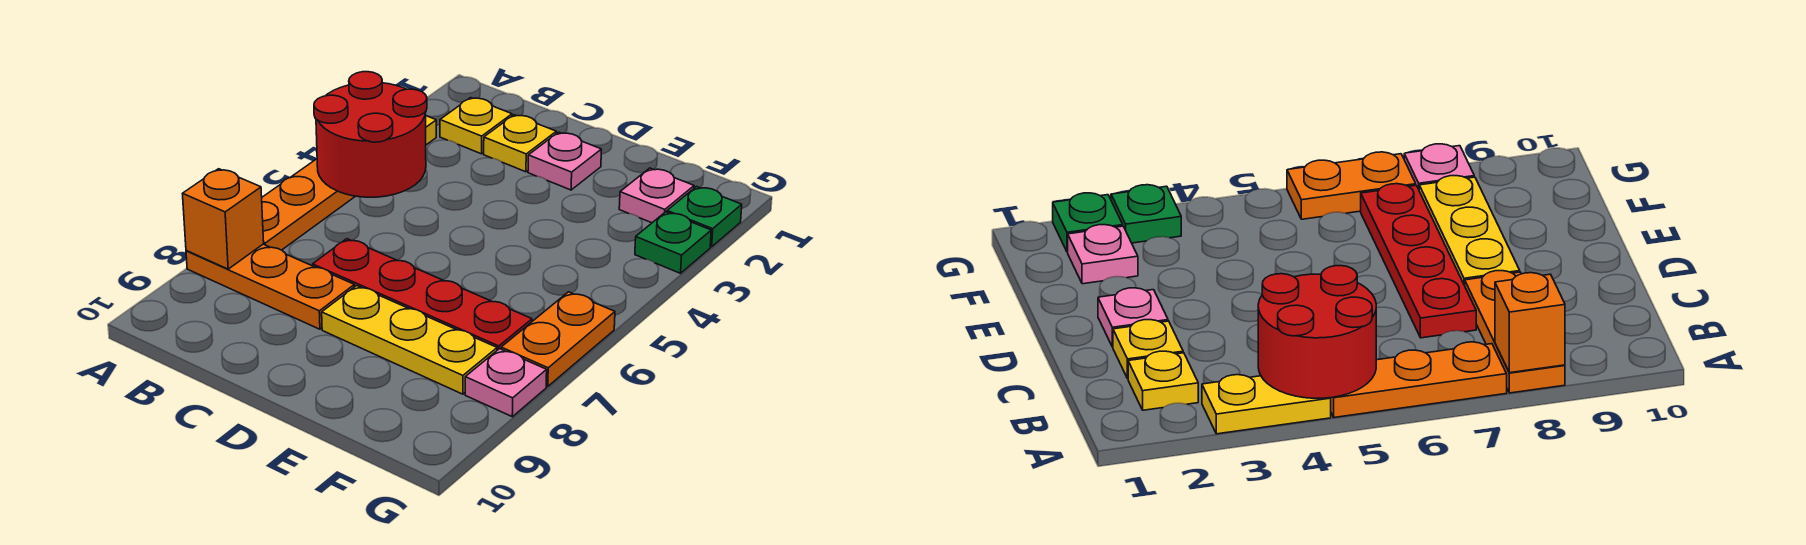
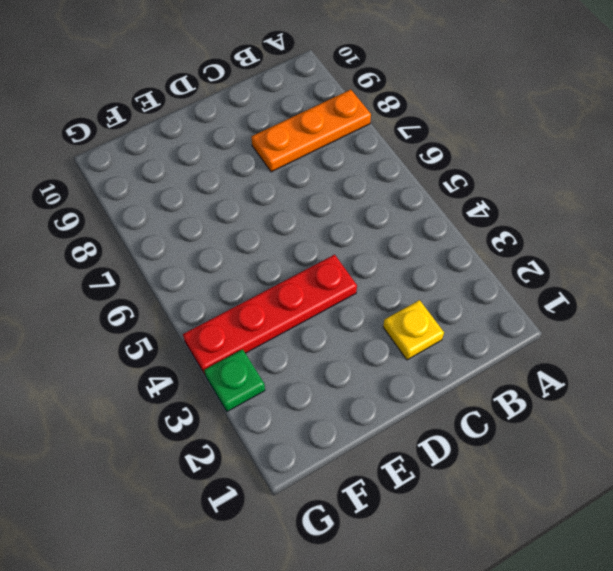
red plate D4:G4 level 1 -> red plate C7:F7 level 1
none -> yellow plate A3:A4 level 1
none -> orange plate A5:A7 level 1
none -> yellow plate B2 level 1

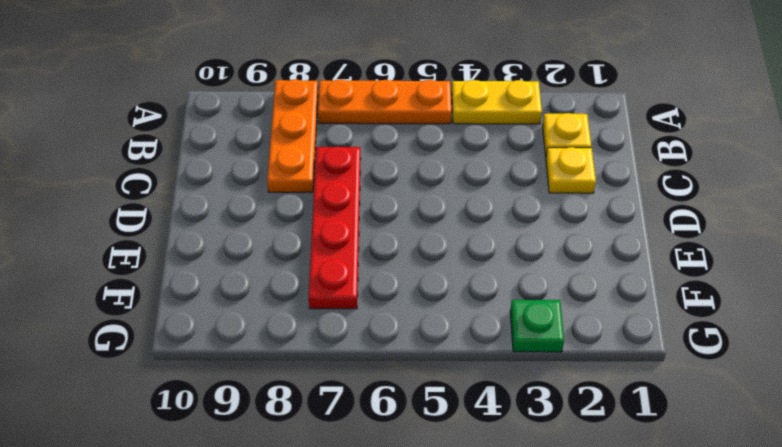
none -> pink plate D2 level 1
none -> yellow plate D8:F8 level 1
none -> pink plate F2 level 1

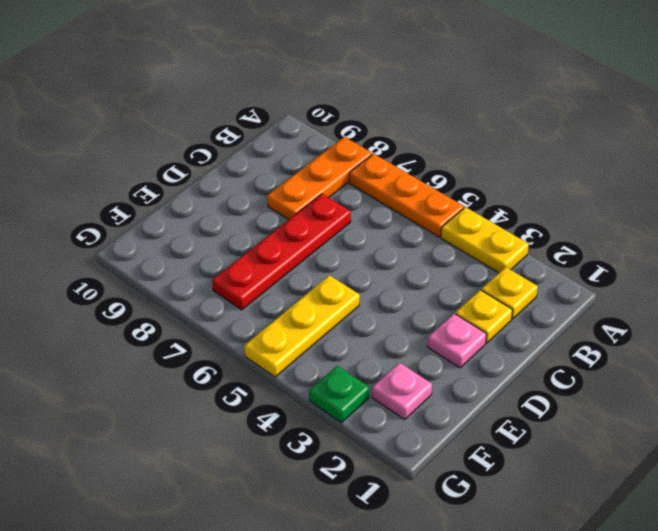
yellow plate E5:G5 level 1 -> yellow plate D8:F8 level 1
none -> green plate G2 level 1
none -> orange plate G6:G7 level 1
none -> pink plate G8 level 1

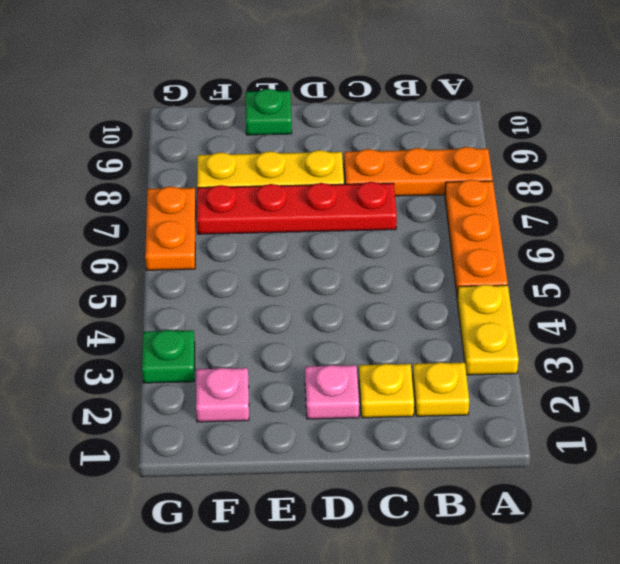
green plate E10 level 1 -> green plate G2 level 1
none -> pink plate G8 level 1
none -> red round brick A4:B5 level 2
none -> orange brick A8 level 2

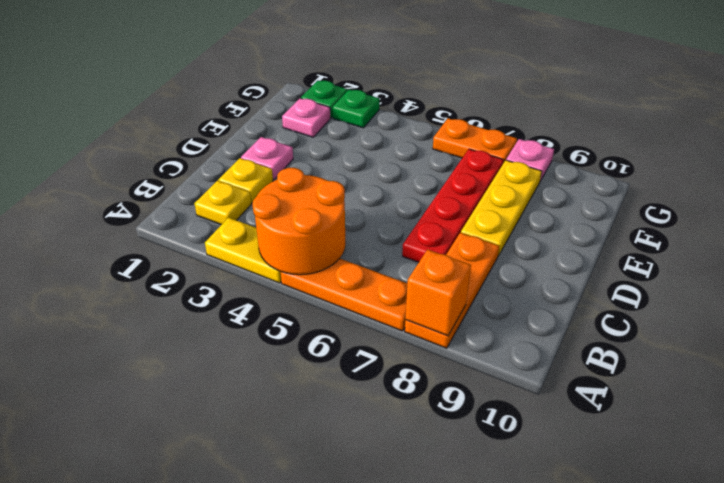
orange round brick A4:B5 level 2 -> red round brick A4:B5 level 2

